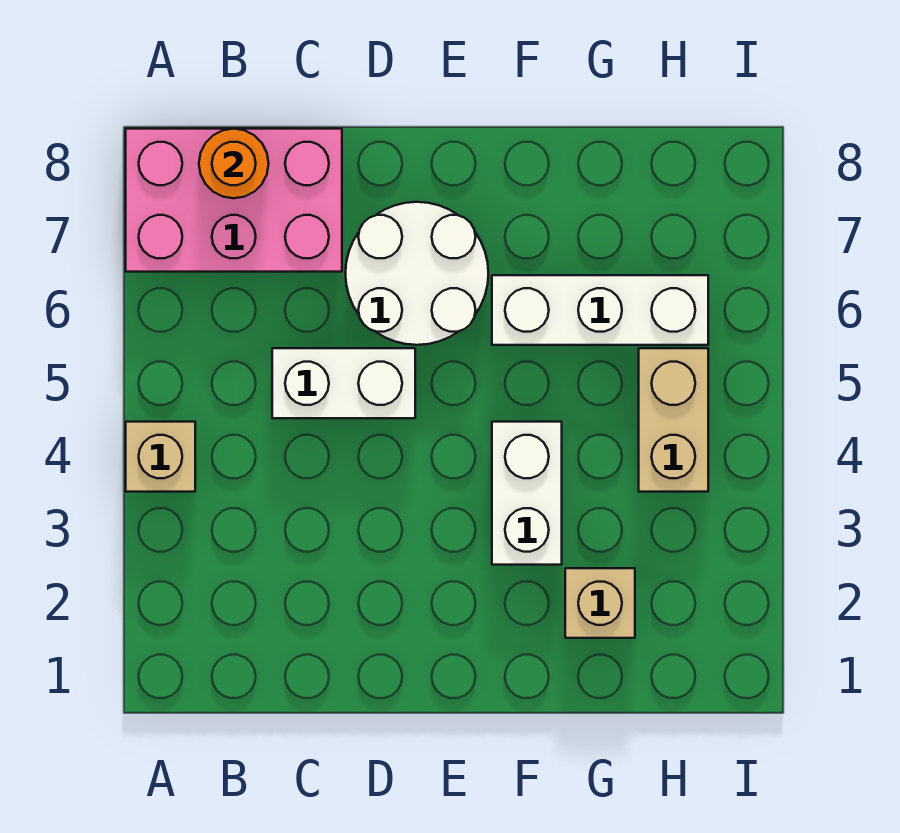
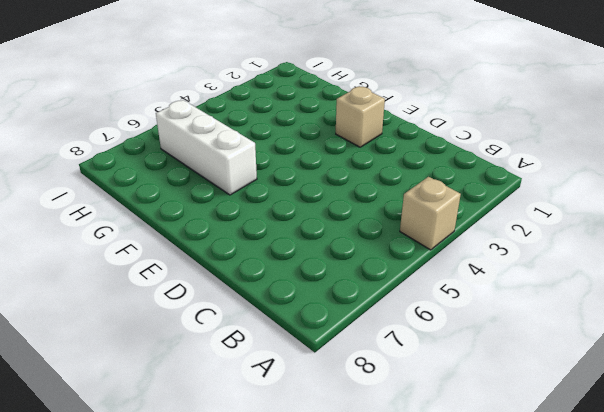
tan brick E2 level 1 -> tan brick G2 level 1
none -> pink brick A7:C8 level 1
none -> white brick C5:D5 level 1

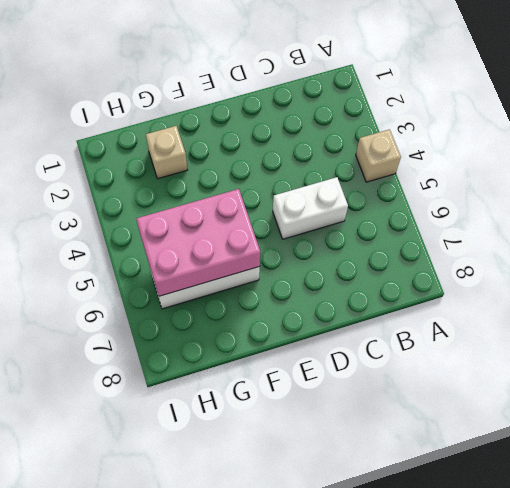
pink brick F5:H6 level 2 -> pink brick A7:C8 level 1
none -> white round brick D6:E7 level 1
none -> white brick F3:F4 level 1

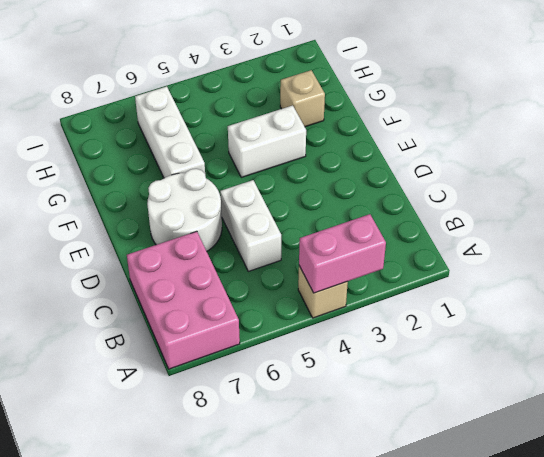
pink brick A3:A4 level 2 -> none
none -> tan brick H4:H5 level 1
none -> orange round brick B8 level 2

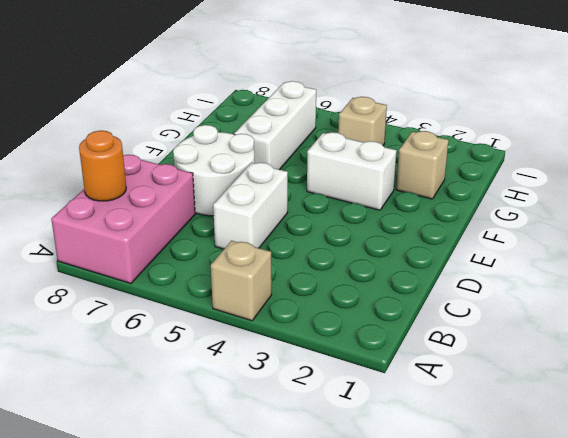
tan brick H4 level 1 -> tan brick H4:H5 level 1

